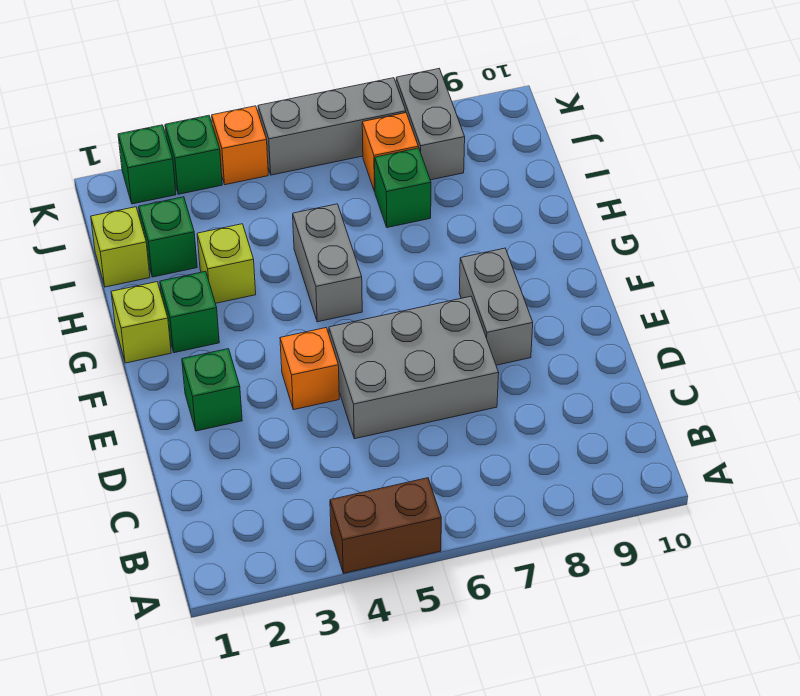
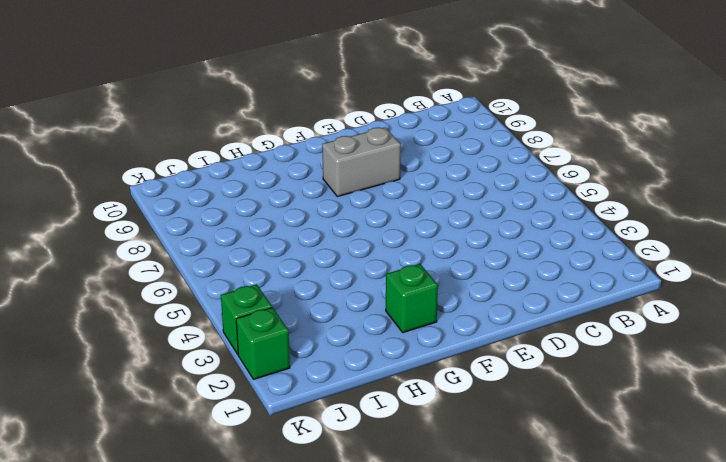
none -> brown brick A4:A5 level 1
none -> grey brick D5:E7 level 1
none -> green brick E2 level 1

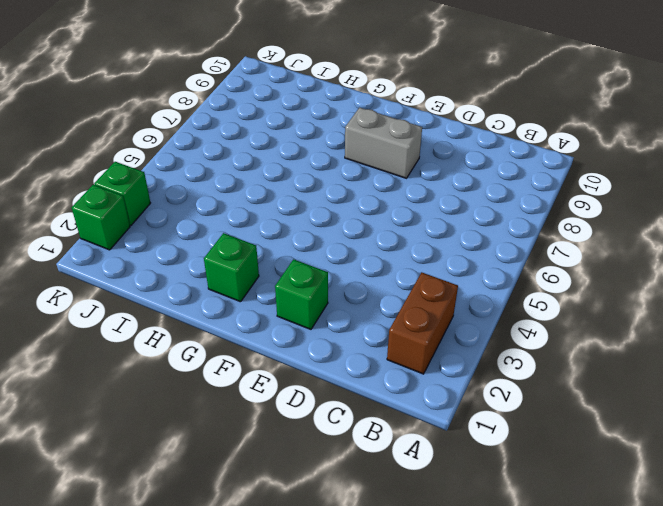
brown brick B2:B3 level 1 -> brown brick A4:A5 level 1
none -> grey brick D5:E7 level 1
none -> orange brick E4 level 1
none -> lime brick G1 level 1

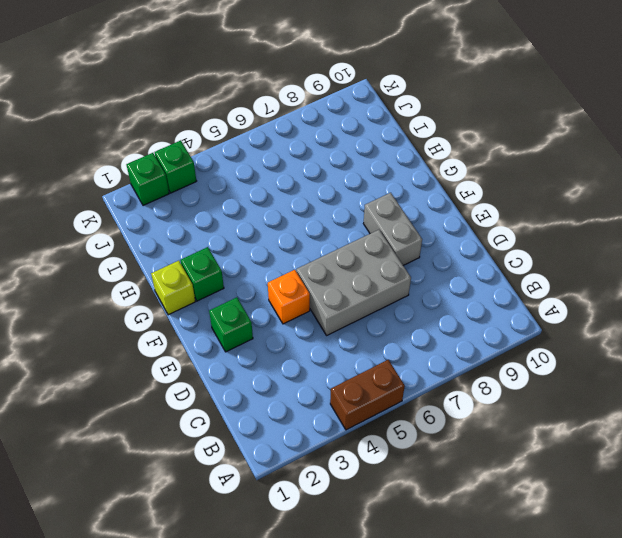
none -> grey brick G5:H5 level 1
none -> lime brick H3 level 1
none -> lime brick I1 level 1

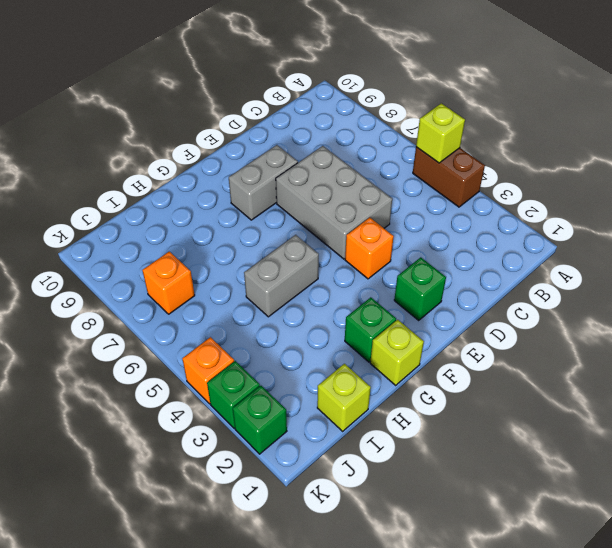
lime brick A5 level 2 -> lime brick H3 level 1
none -> green brick I2 level 1
none -> green brick I7 level 1
none -> grey brick J8:K8 level 1

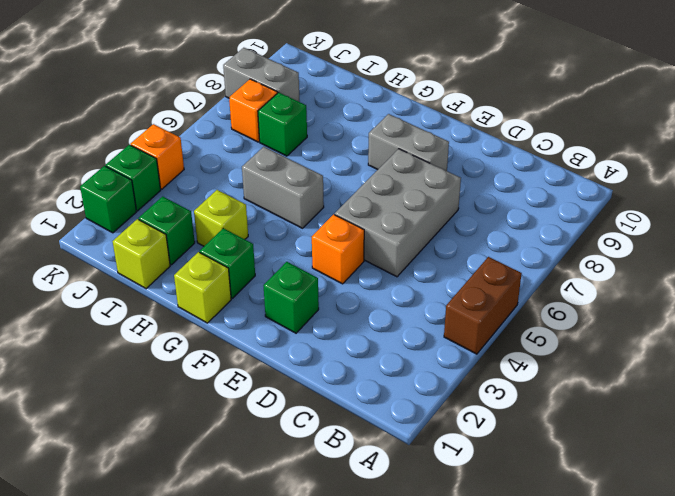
none -> grey brick K5:K7 level 1

